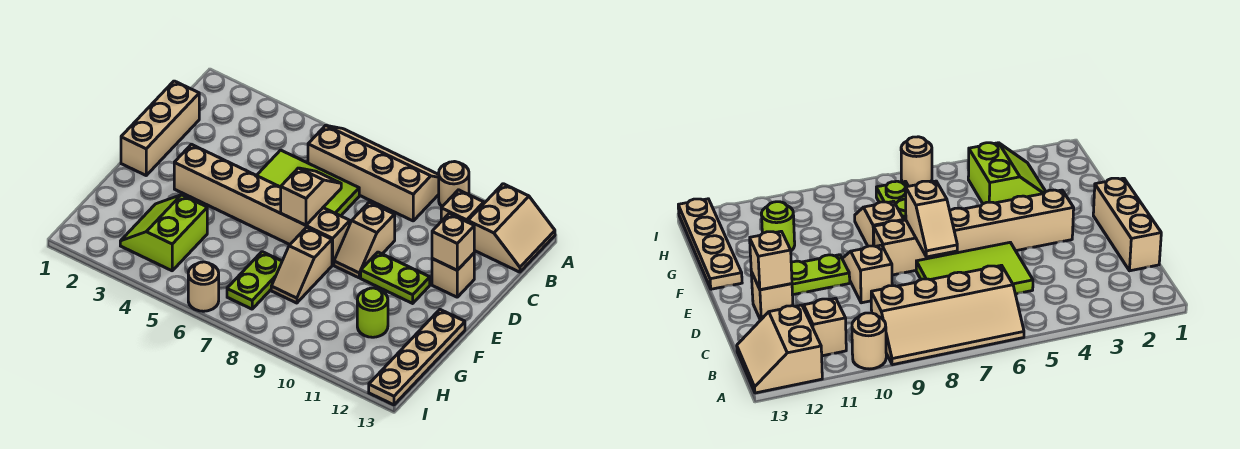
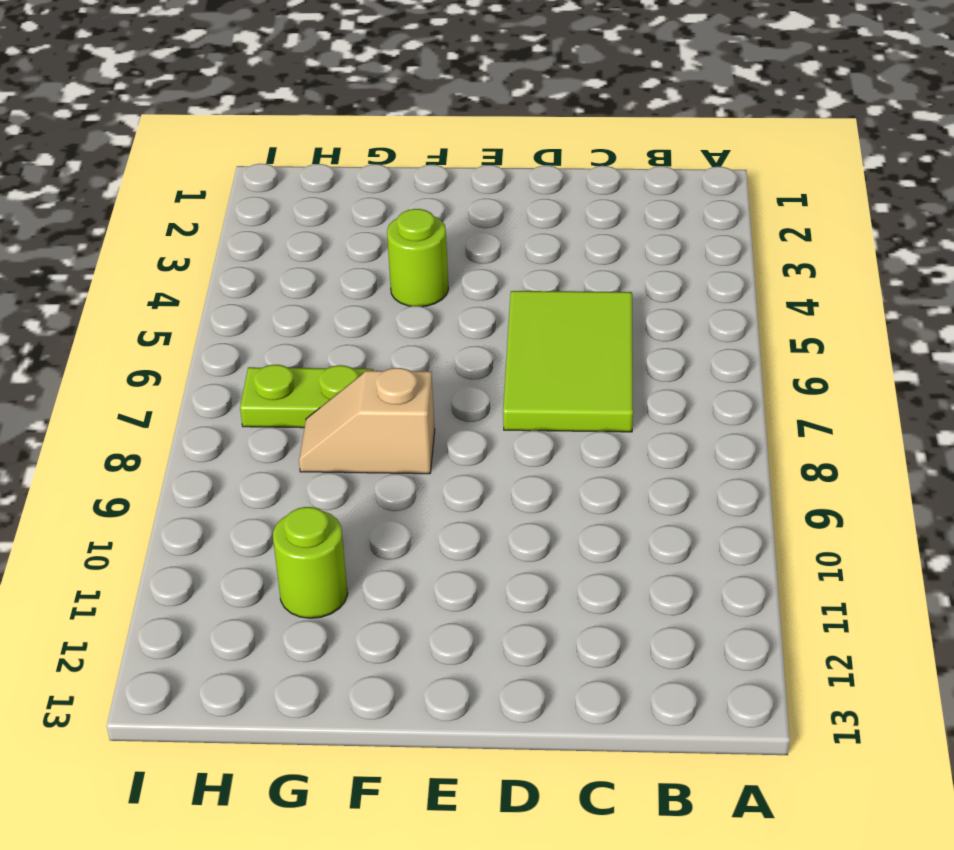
lime round brick F4 level 1 -> none
none -> tan slope A6:B9 level 1 top B
none -> tan round brick A10 level 1
none -> tan slope A12:B13 level 1 top 12

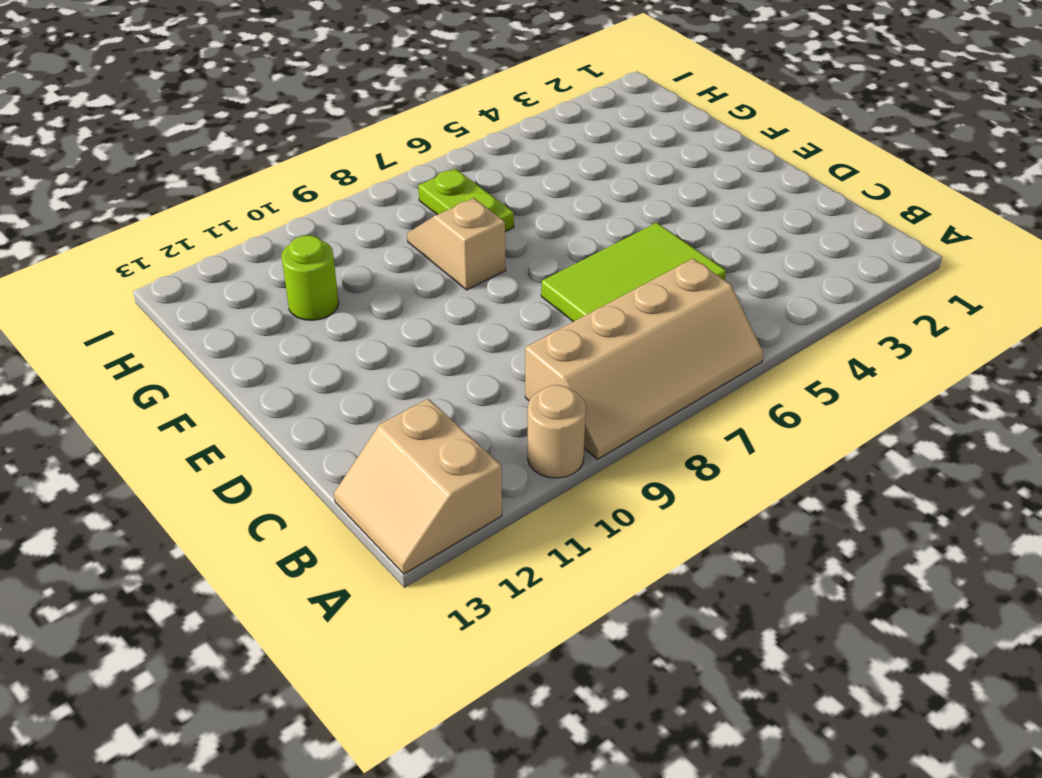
none -> tan brick B11 level 1
none -> tan brick C1:E1 level 1
none -> tan slope D9:E9 level 1 top D

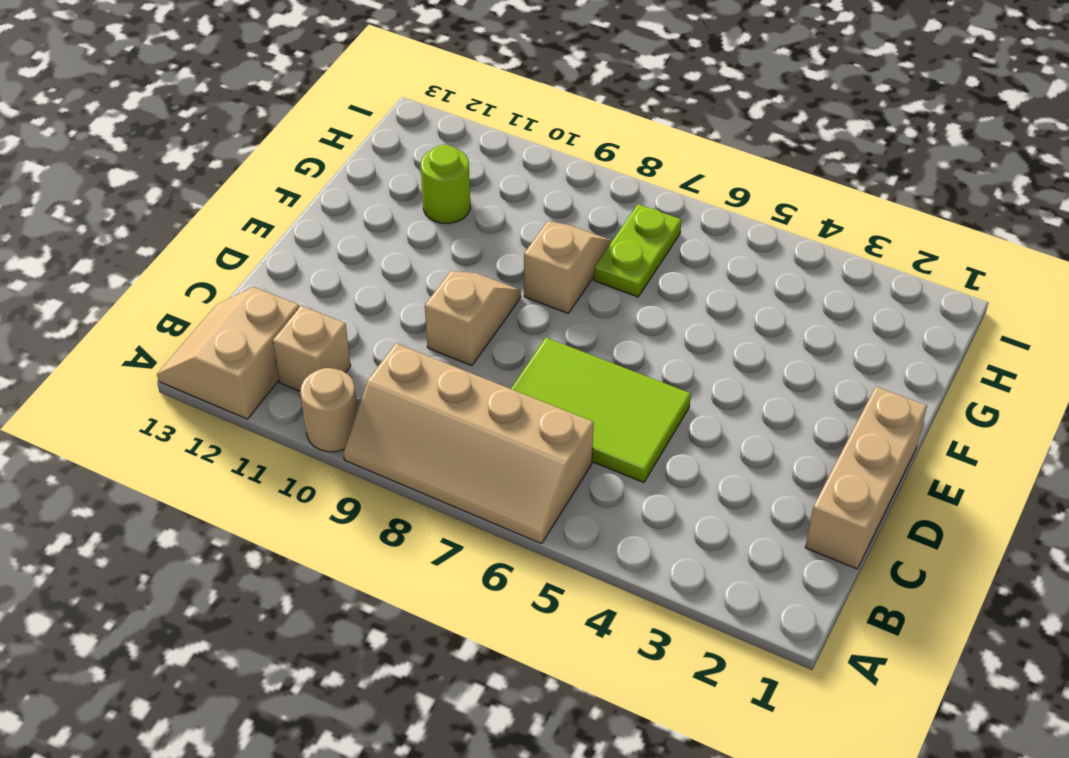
none -> tan brick D12 level 1
none -> tan brick E3:E8 level 1
none -> lime plate E10:E11 level 1

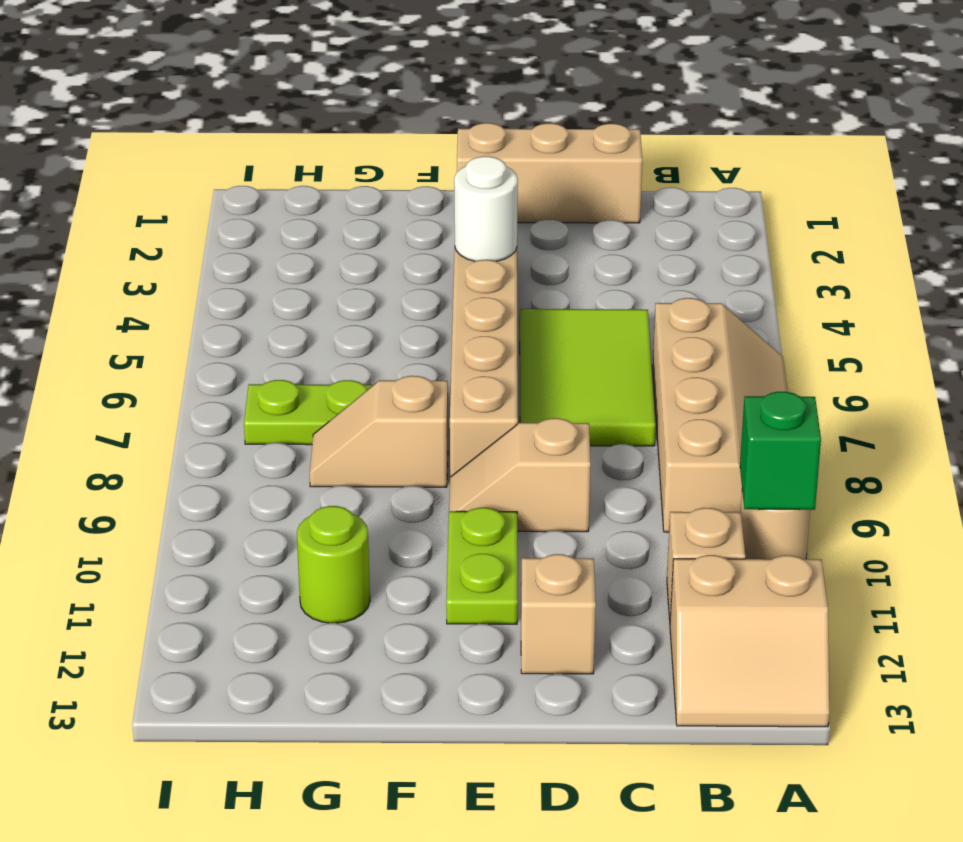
green brick A10 level 2 -> none
white round brick E4 level 2 -> none
none -> tan plate F13:I13 level 1
none -> lime slope G3:H4 level 1 top 4
none -> tan round brick I6 level 1

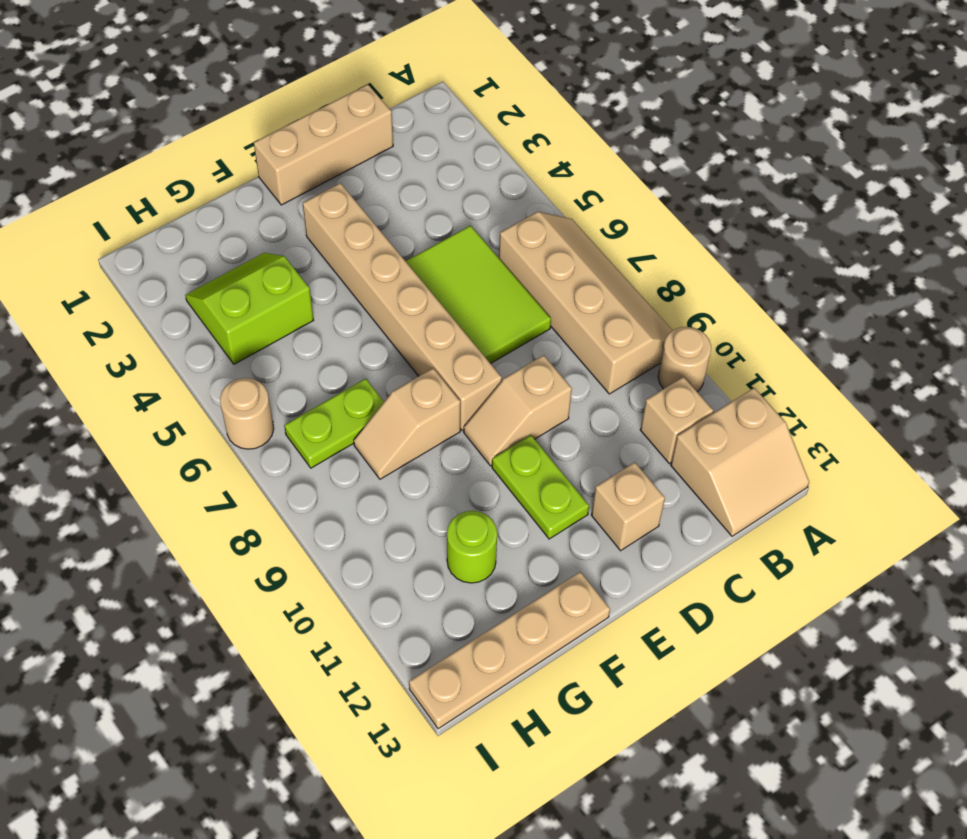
none -> tan slope D7:E7 level 2 top E
none -> tan brick D12 level 2

